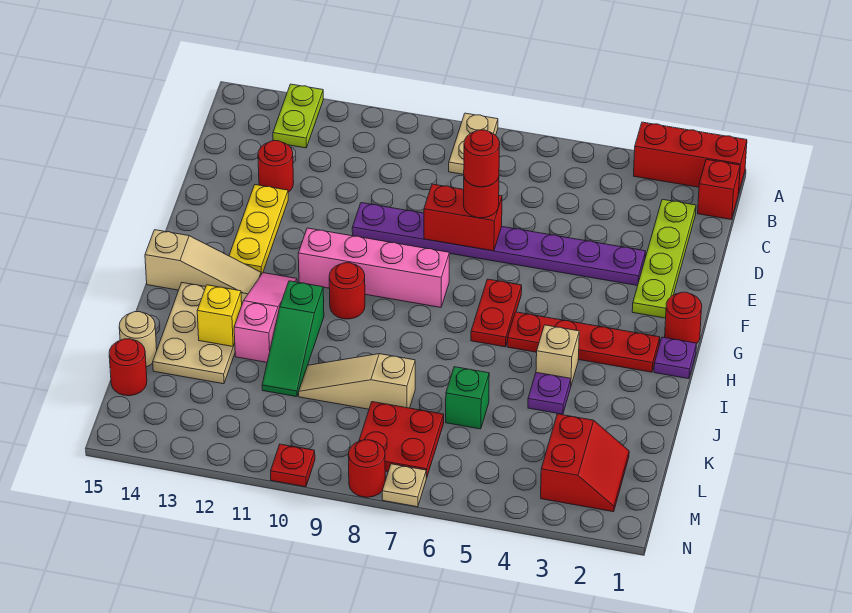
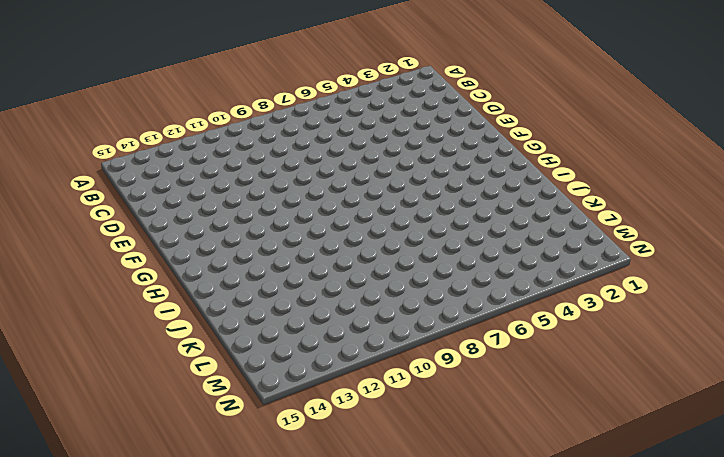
none -> red brick A1:A3 level 1
none -> tan plate A8:B8 level 1
none -> lime plate A13:B13 level 1
none -> red brick B1 level 1

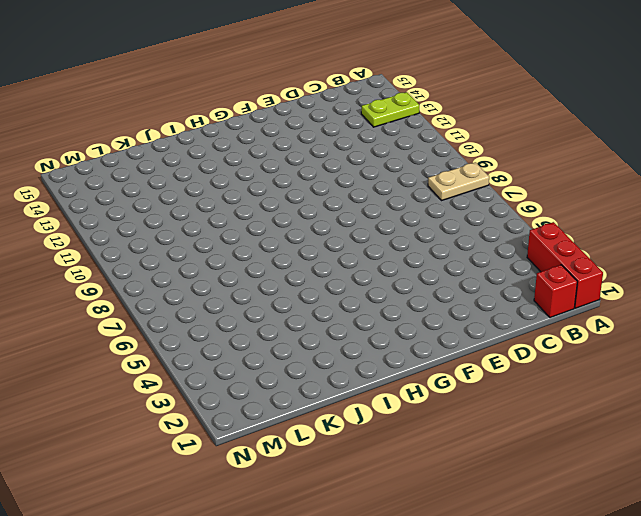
none -> lime plate C2:F2 level 1
none -> red round brick D13 level 1
none -> purple plate E3:E10 level 1
none -> yellow plate E13:G13 level 1

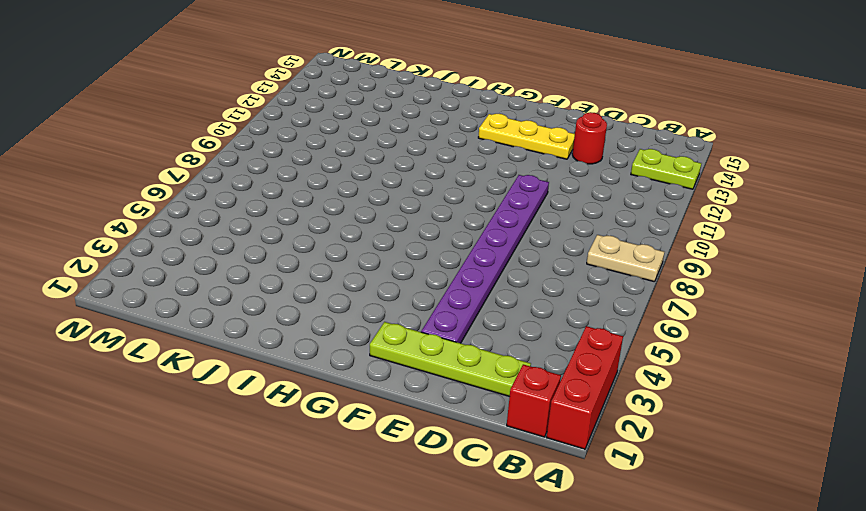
none -> red round brick G1 level 1
none -> red plate G6:H6 level 1
none -> pink brick G8:G11 level 1
none -> purple plate H1 level 1

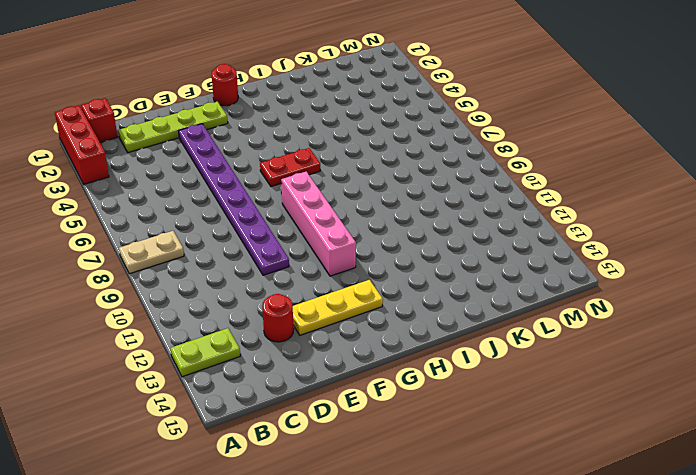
none -> purple plate H1 level 1
none -> red plate H2:H5 level 1
none -> red round brick H10 level 1
none -> pink slope H12:J12 level 1 top J

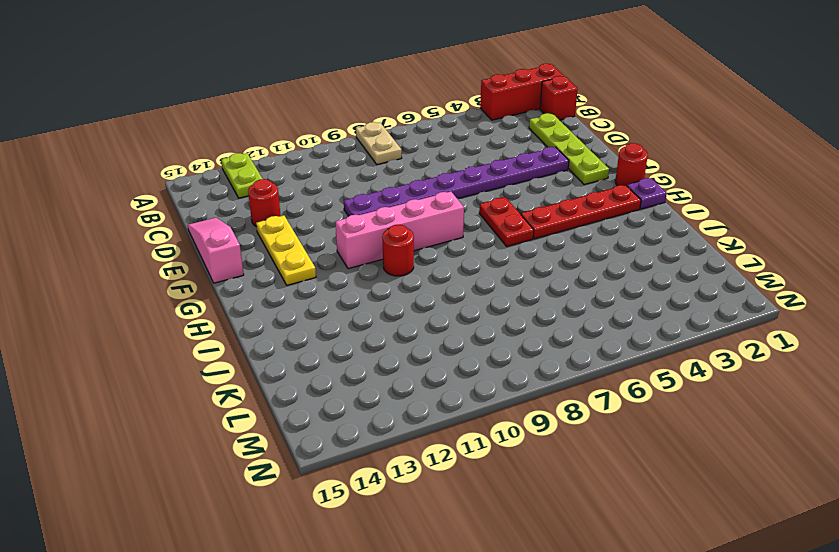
pink slope D15:F15 level 1 top F -> pink slope H12:J12 level 1 top J
none -> tan slope H13:H15 level 1 top 15
none -> tan brick I4 level 1
none -> green slope I11:K11 level 1 top I
none -> tan plate I13:K14 level 1

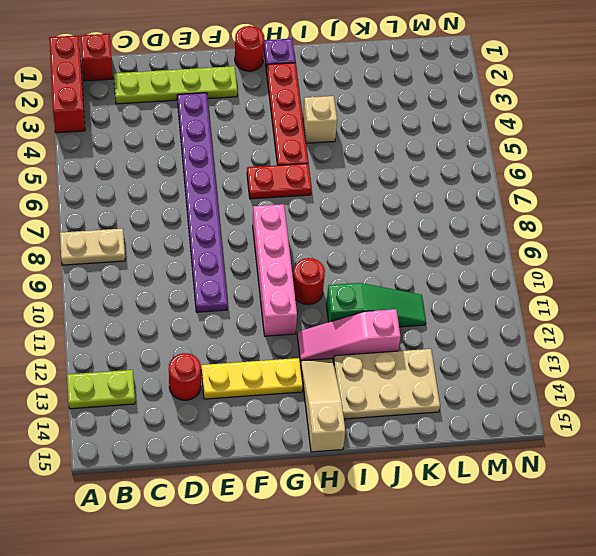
none -> purple plate J4 level 1
none -> green brick K6 level 1
none -> tan slope K8:K10 level 1 top 8
none -> tan round brick K15 level 1

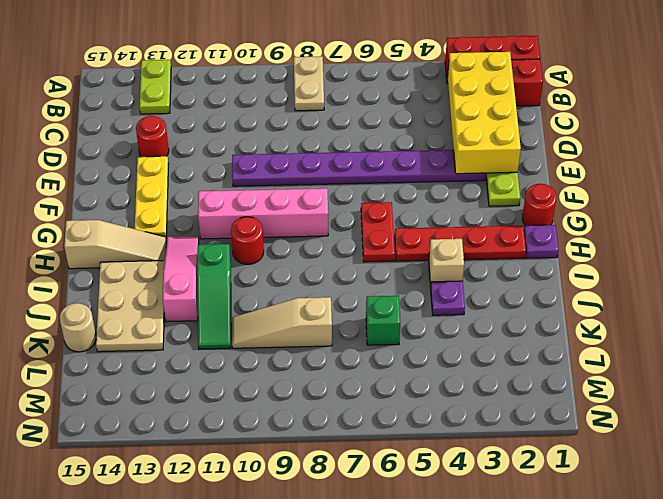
yellow brick B2:E3 level 2 -> none
none -> red slope L2:M3 level 1 top 3
none -> red plate L7:M8 level 1
none -> red round brick L15 level 1
none -> tan plate N7 level 1

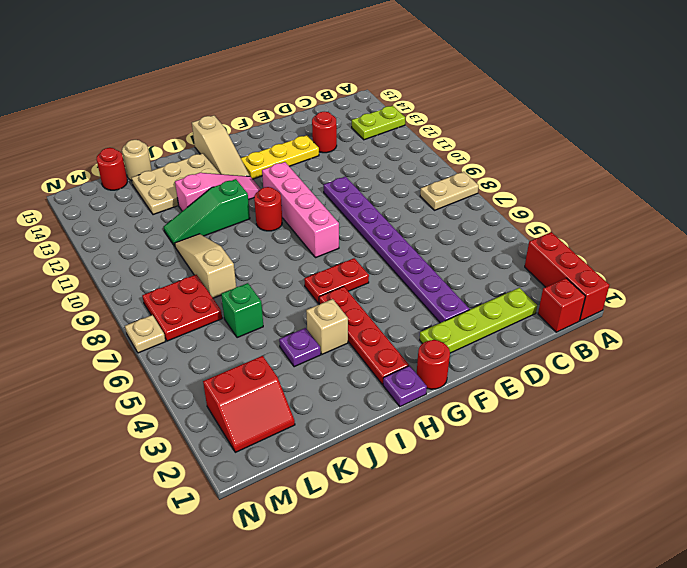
none -> red round brick N8 level 1
none -> red plate N10 level 1
none -> red brick E7:E8 level 2
none -> yellow brick J13 level 2

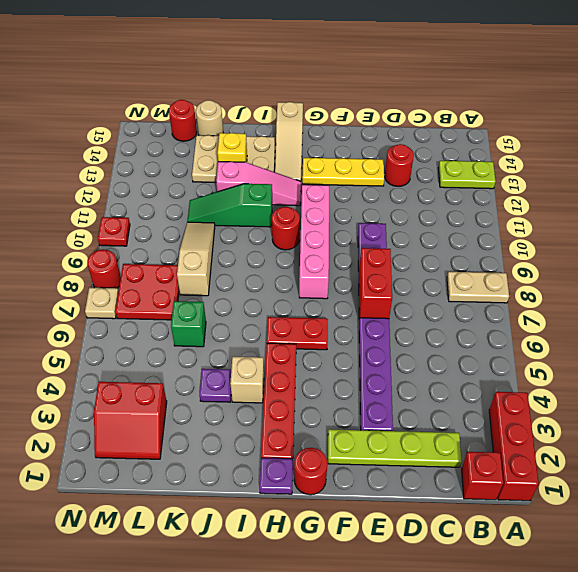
none -> red round brick E7 level 3
none -> red round brick E7 level 4

